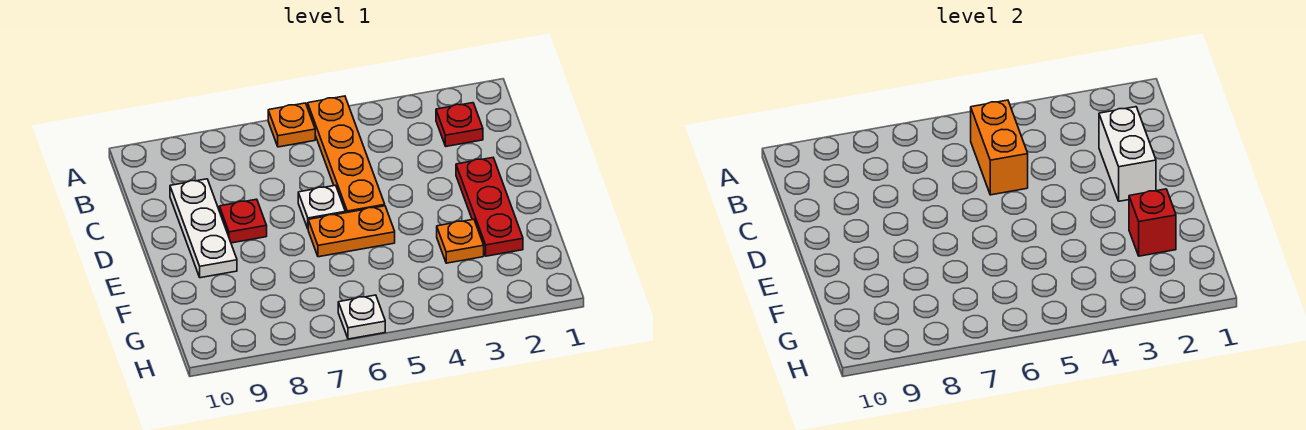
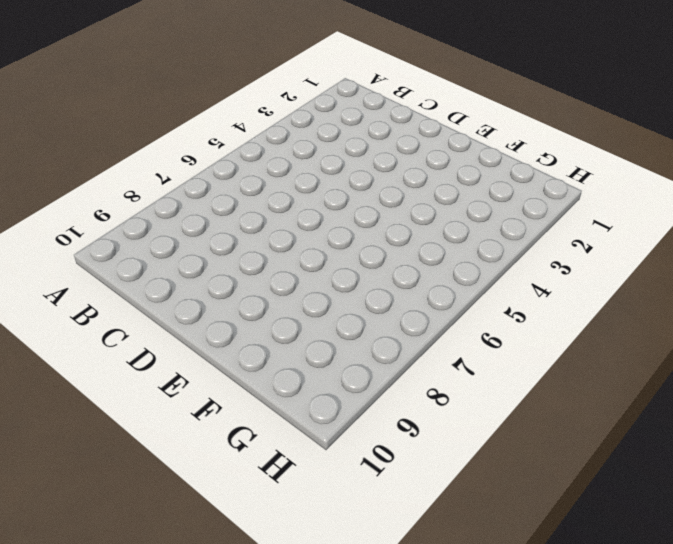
none -> orange plate A5:D5 level 1
none -> orange plate A6 level 1
none -> red plate B2 level 1

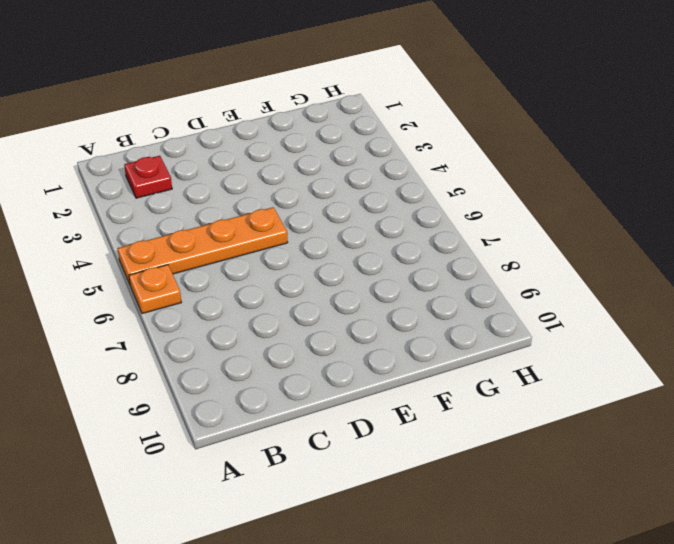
none -> white plate C9:E9 level 1
none -> red plate D2:F2 level 1
none -> white plate D6 level 1

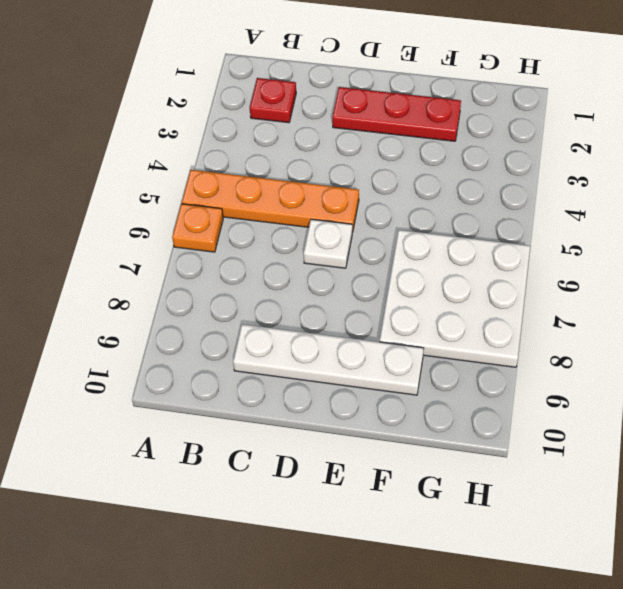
white plate C9:F9 level 1 -> white plate C9:E9 level 1
white plate F6:H8 level 1 -> white plate H6 level 1
none -> red plate D8 level 1
none -> orange plate E5:E6 level 1
none -> orange plate F3 level 1

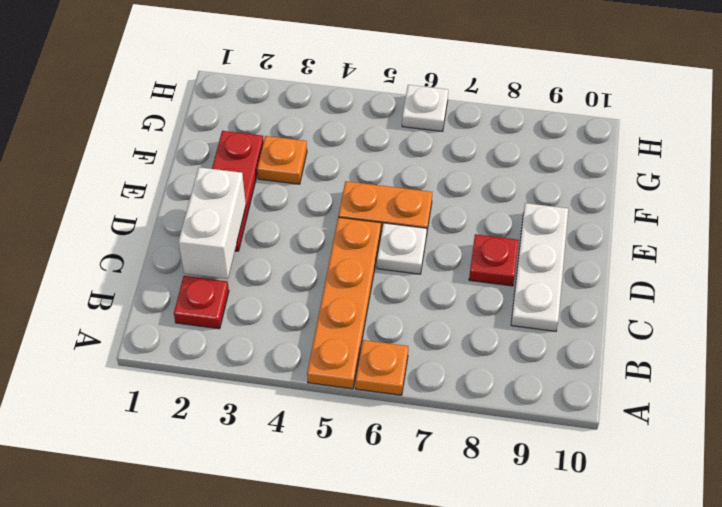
none -> orange brick B5:C5 level 2
none -> red brick F2 level 2

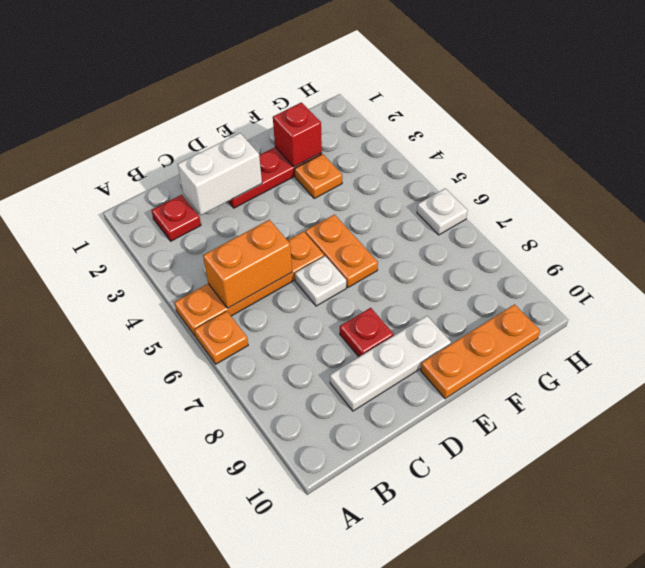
orange plate E10:G10 level 1 -> none

